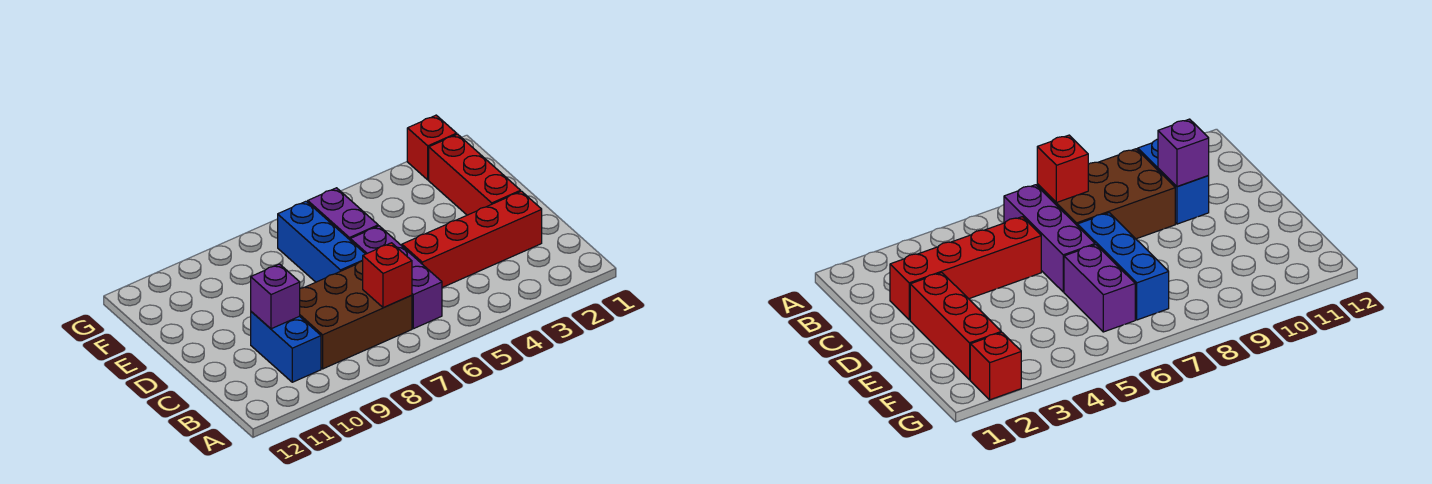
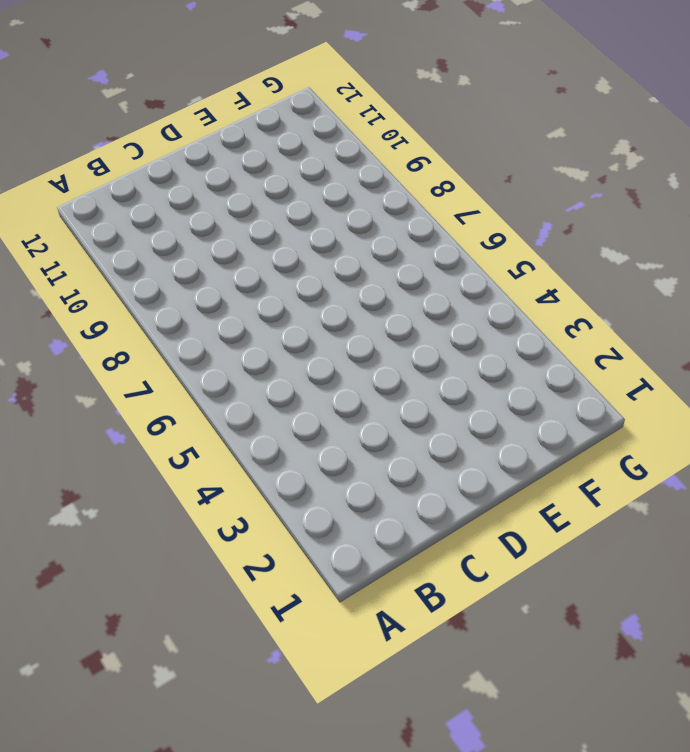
none -> purple brick B6:D6 level 1
none -> brown brick B7:C9 level 1

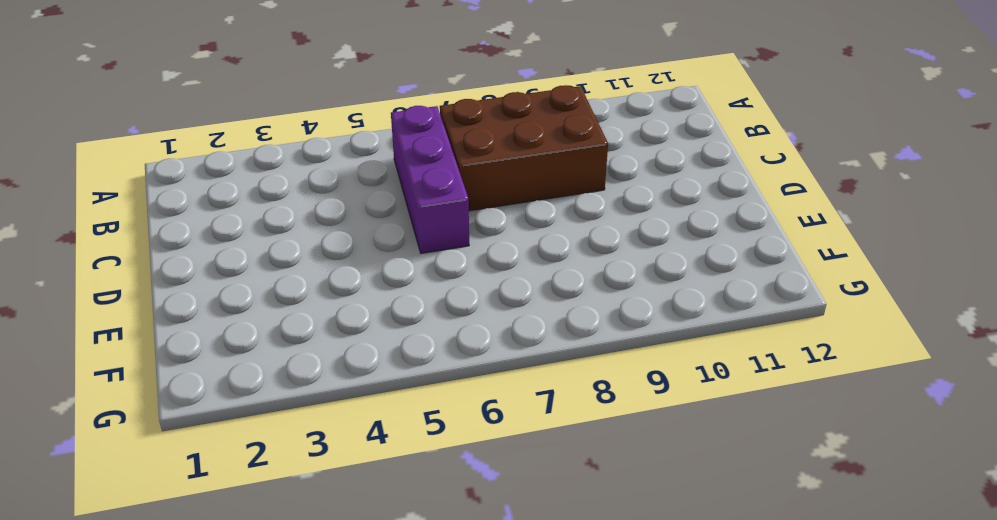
none -> blue brick B10:C10 level 1
none -> red brick C2:C5 level 1

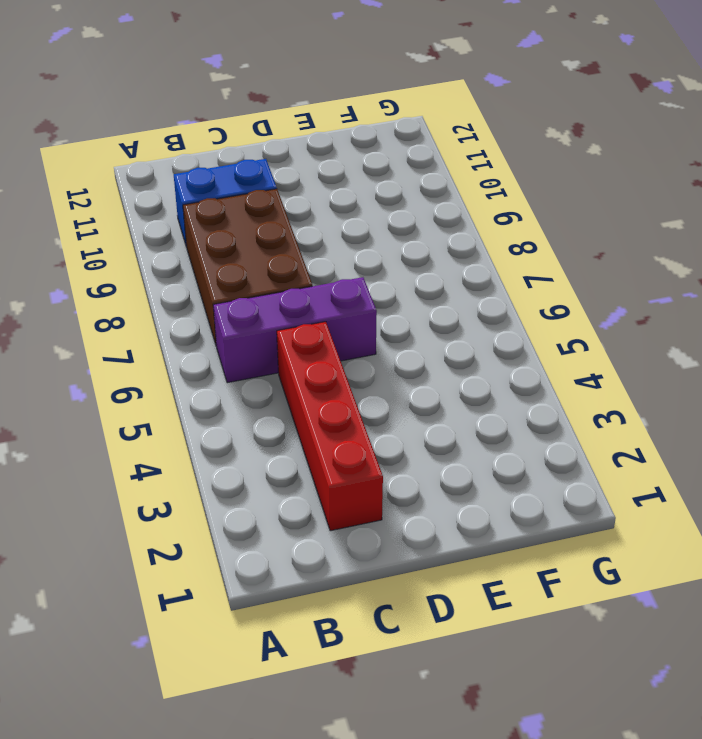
none -> red brick D2:F2 level 1
none -> blue brick D7:F7 level 1

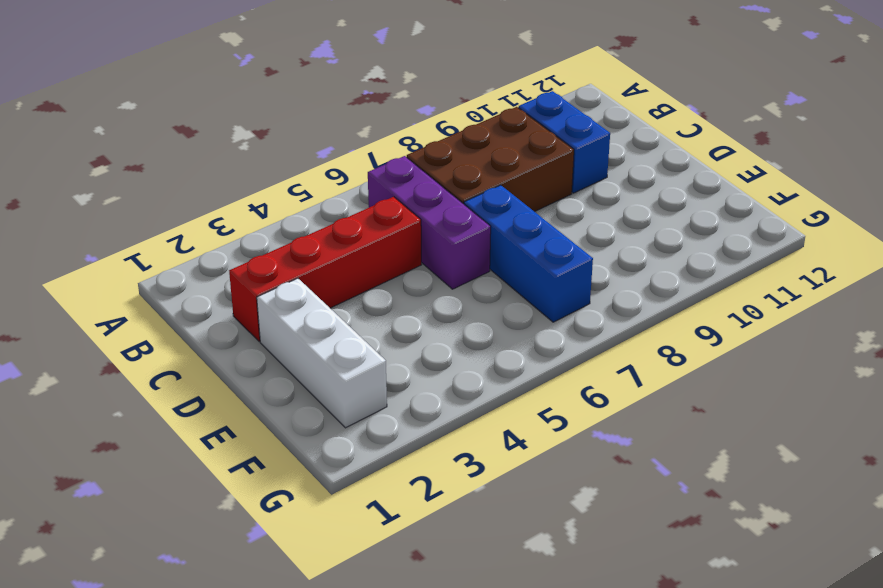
white brick D2:F2 level 1 -> red brick D2:F2 level 1
none -> purple brick E6:F6 level 1
none -> red brick G2 level 1

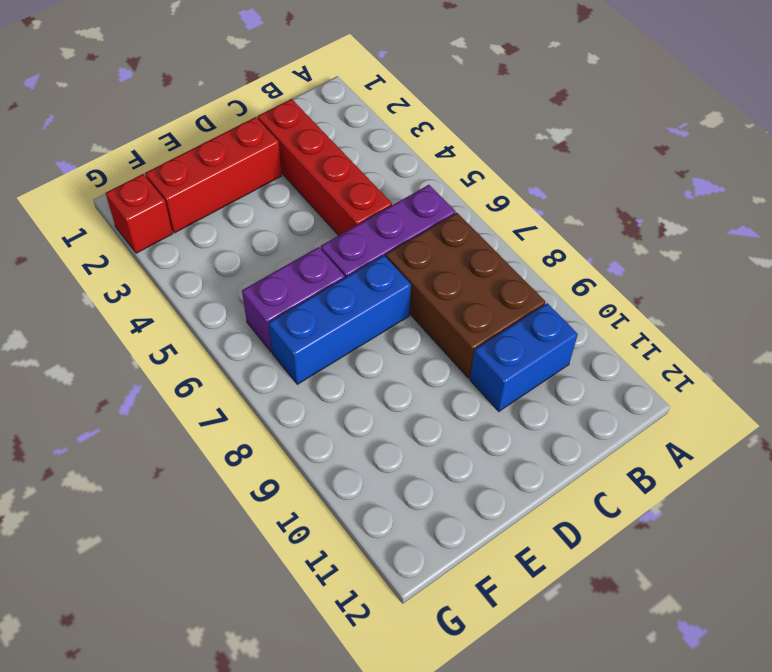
none -> red brick B7 level 2
none -> purple brick C10 level 2

